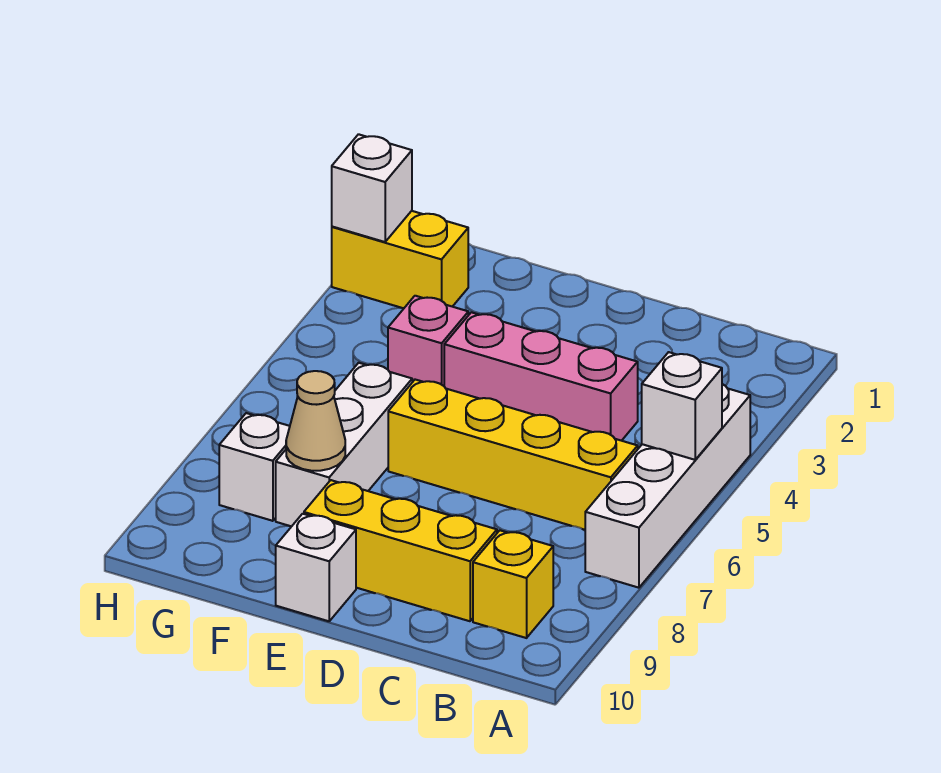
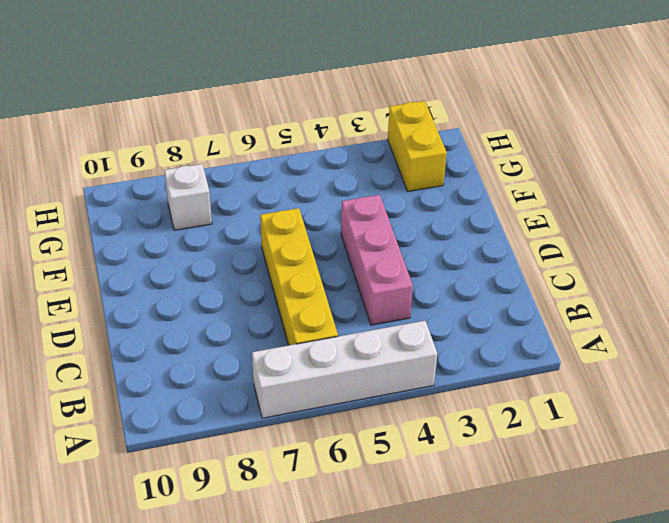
none -> yellow brick B9 level 1
none -> yellow brick C9:E9 level 1
none -> white brick E10 level 1

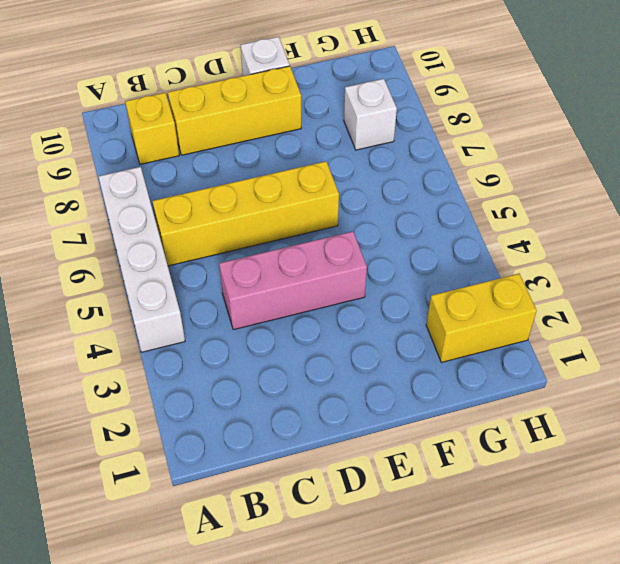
none -> pink brick F4 level 1
none -> white brick F6:F8 level 1
none -> white brick A5 level 2

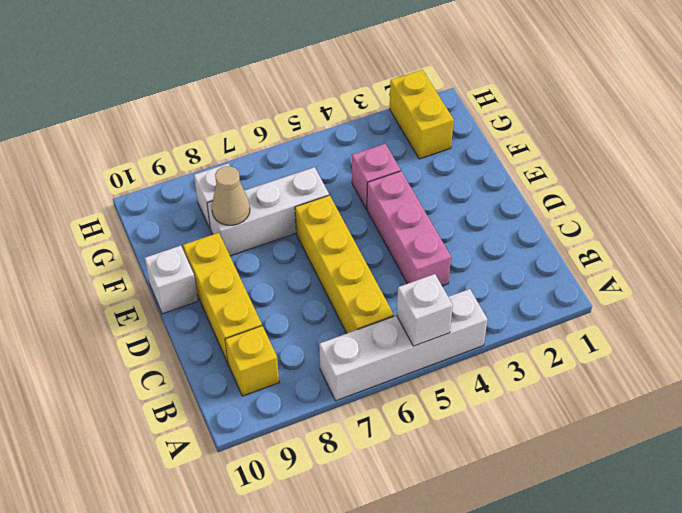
none -> white brick H2 level 2

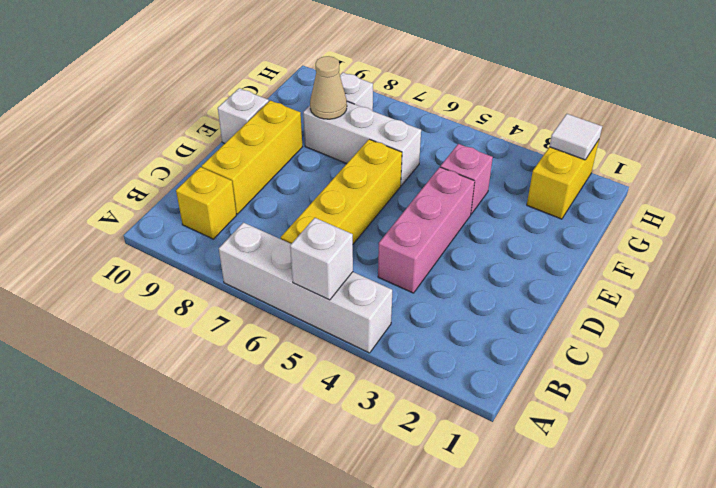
white tile H2 level 2 -> white brick H2 level 2

